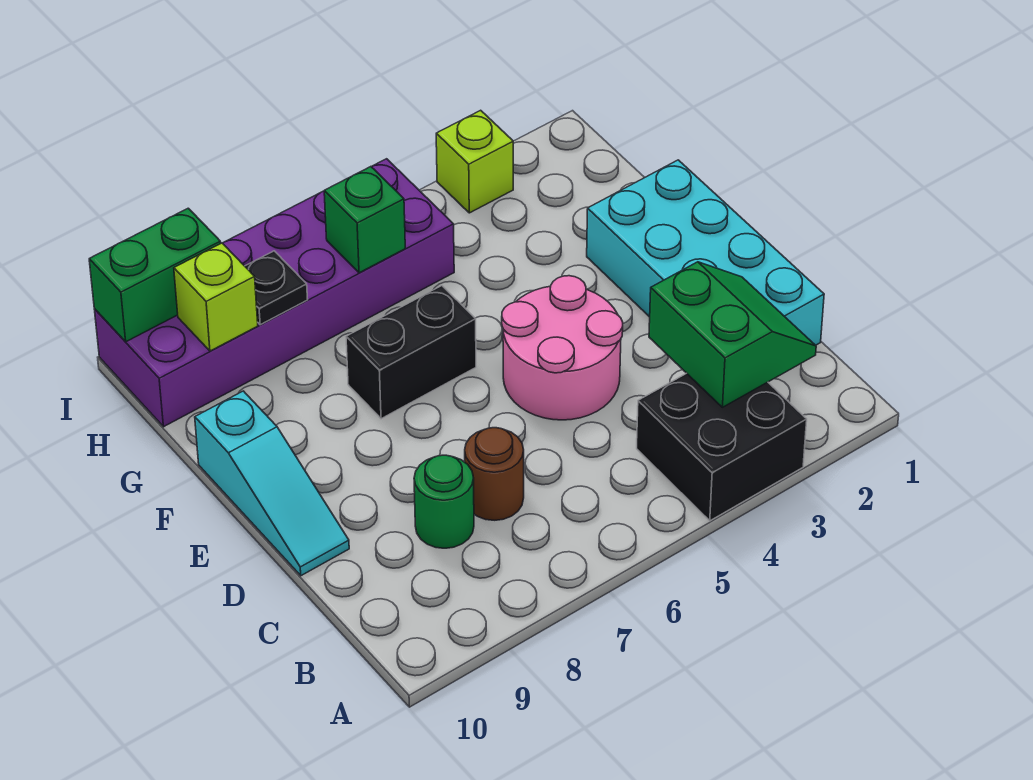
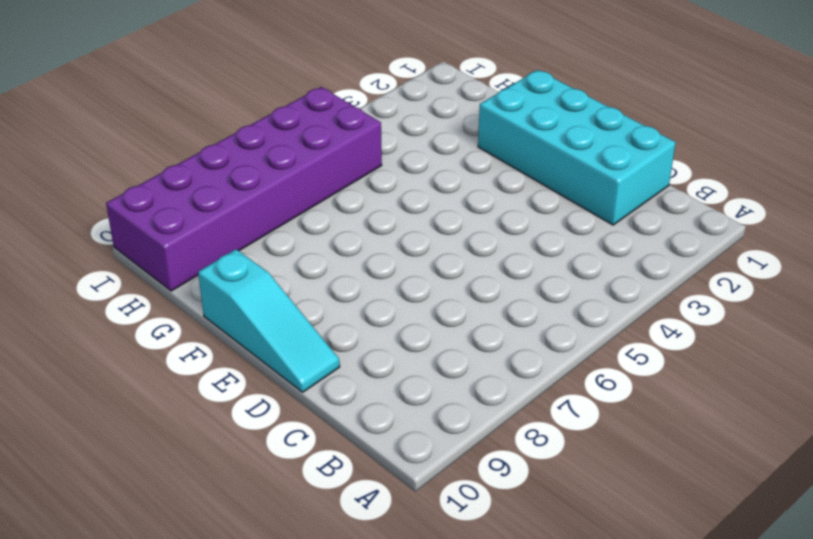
none -> black brick A3:B4 level 1
none -> brown round brick C7 level 1
none -> green round brick C8 level 1

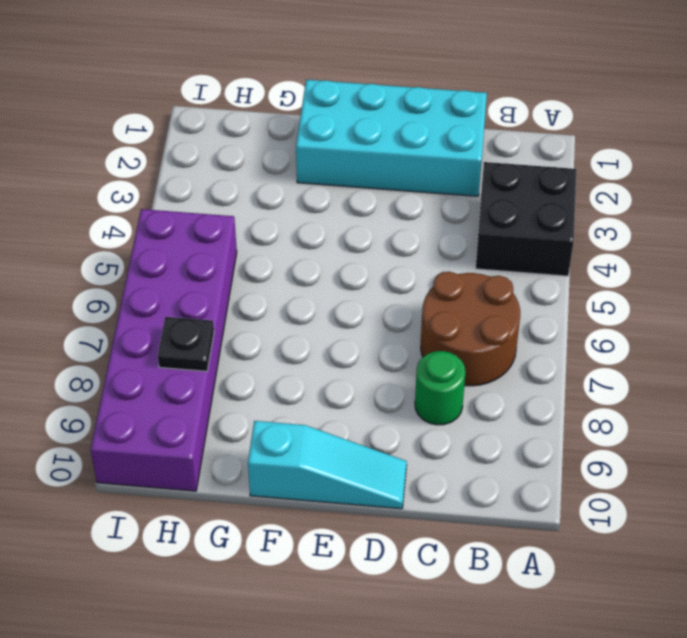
brown round brick B6:C7 level 1 -> brown round brick C7 level 1
none -> pink round brick D4:E5 level 1
none -> black brick F6:F7 level 1
none -> lime brick I3 level 1

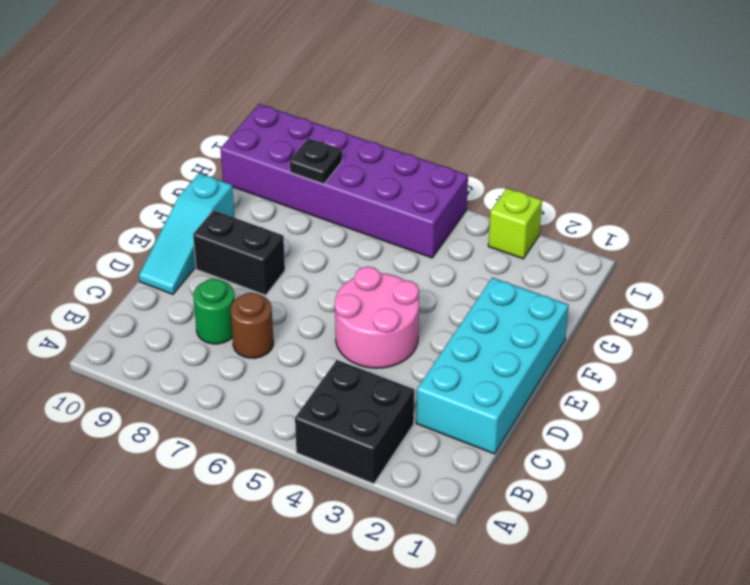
black brick E8:E9 level 1 -> black brick F6:F7 level 1
none -> green slope B2:C3 level 2 top 3
none -> green brick H6 level 2
none -> lime brick H9 level 2

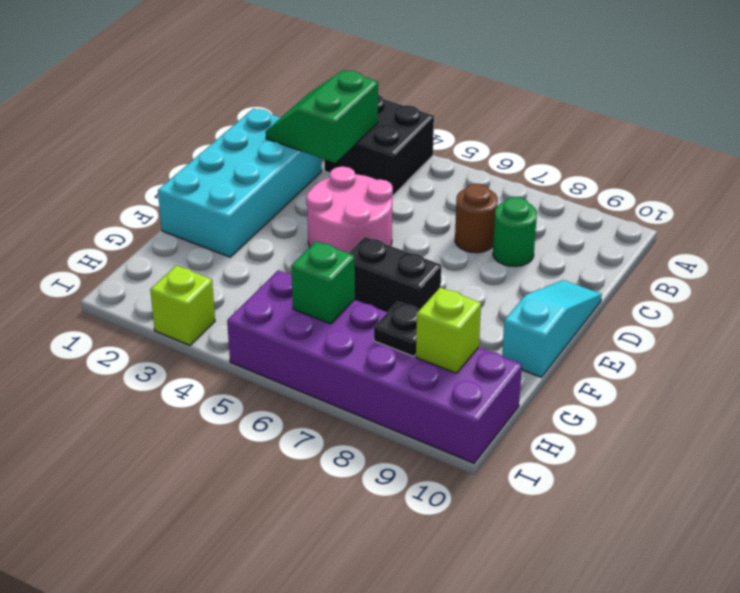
none -> green brick I9:I10 level 2

